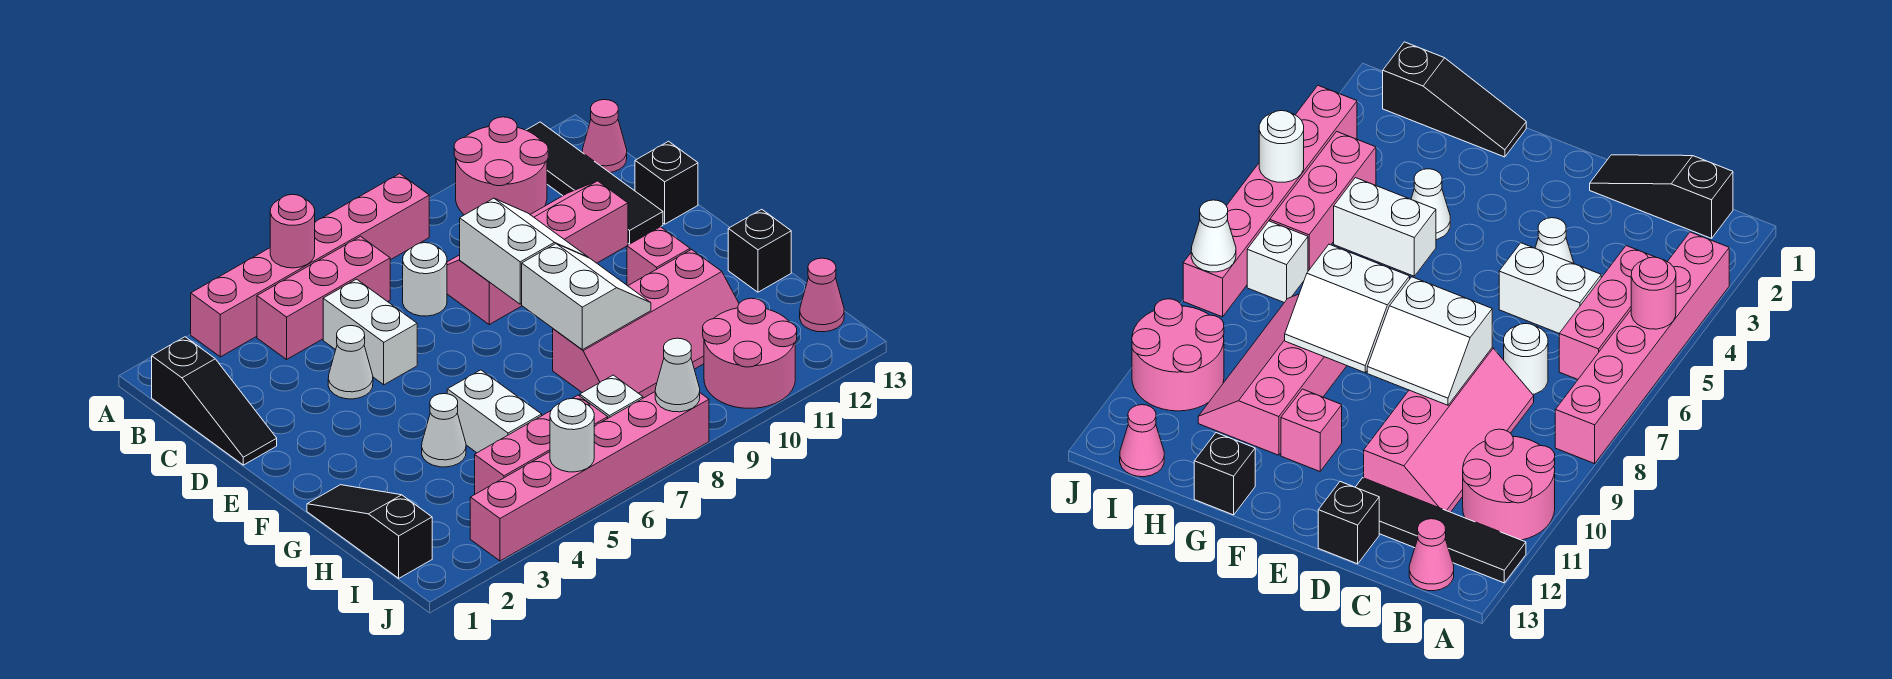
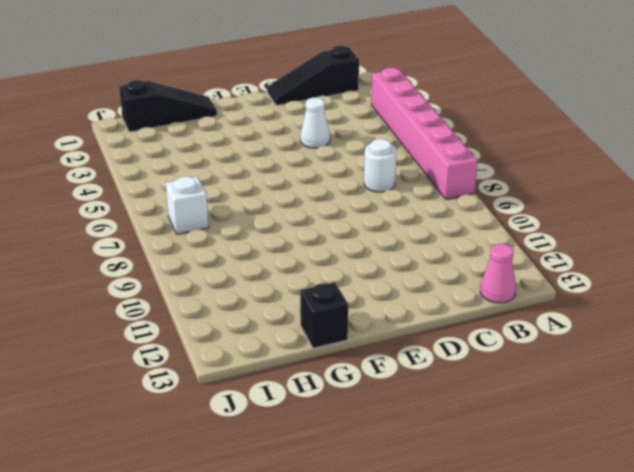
none -> pink round brick A10:B11 level 1
none -> black tile A12:D12 level 1
none -> pink brick B4:B6 level 1

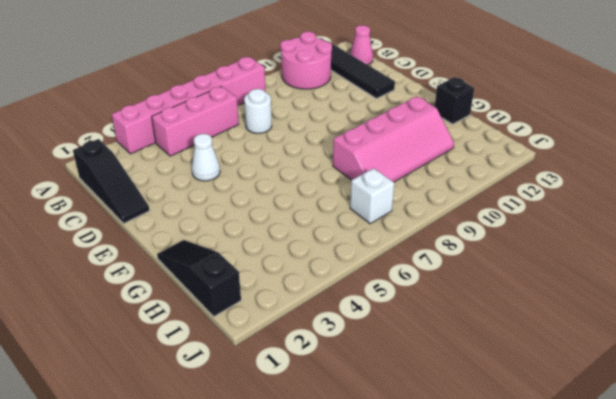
none -> white brick C5:D5 level 1
none -> pink slope C8:D11 level 1 top D
none -> black brick D13 level 1

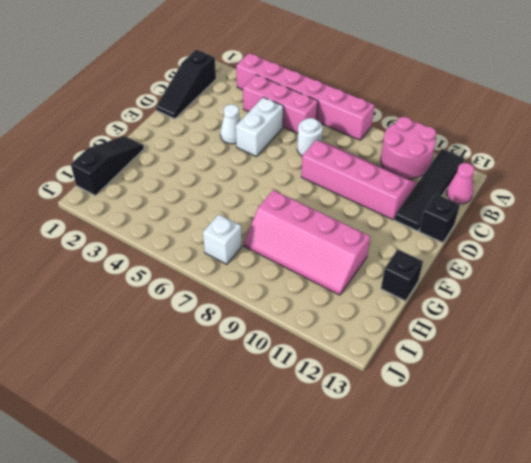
none -> pink brick F11 level 1
none -> white cone G4 level 1
none -> white brick G5:H5 level 1

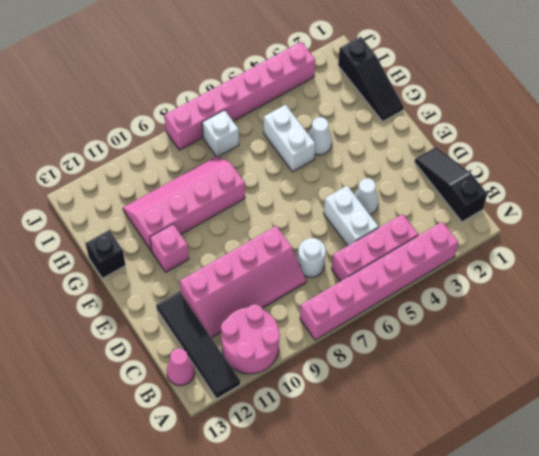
none -> black brick D13 level 1
none -> pink brick I4:I6 level 1
none -> pink round brick I10:J11 level 1

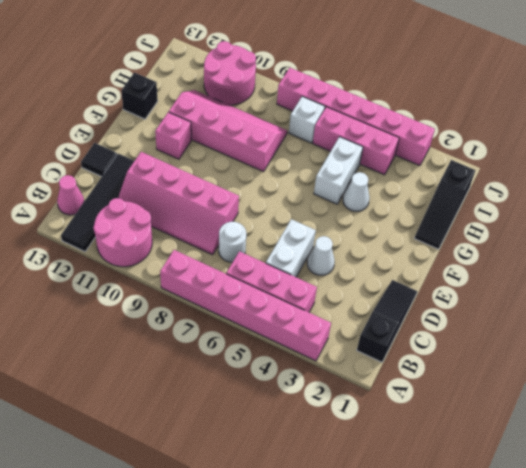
black tile D13 level 1 -> black brick D13 level 1
none -> pink cone I13 level 1
none -> pink round brick A5 level 2
none -> white slope D8:E9 level 2 top 8

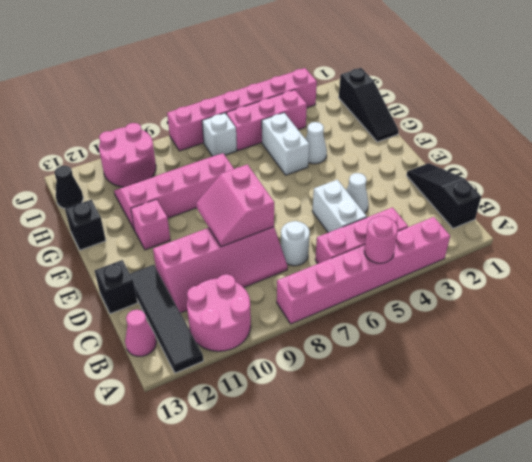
pink slope D8:E9 level 2 top 8 -> white slope D8:E9 level 2 top 8
black cone I13 level 1 -> pink cone I13 level 1
none -> white slope F8:G9 level 2 top 8
none -> white round brick J5 level 2
none -> white cone J8 level 2

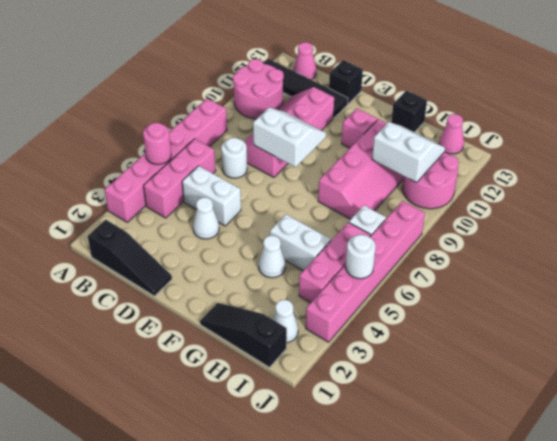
white slope H10:I11 level 2 top 10 -> white slope F8:G9 level 2 top 8
white cone I2 level 1 -> white cone J8 level 2

